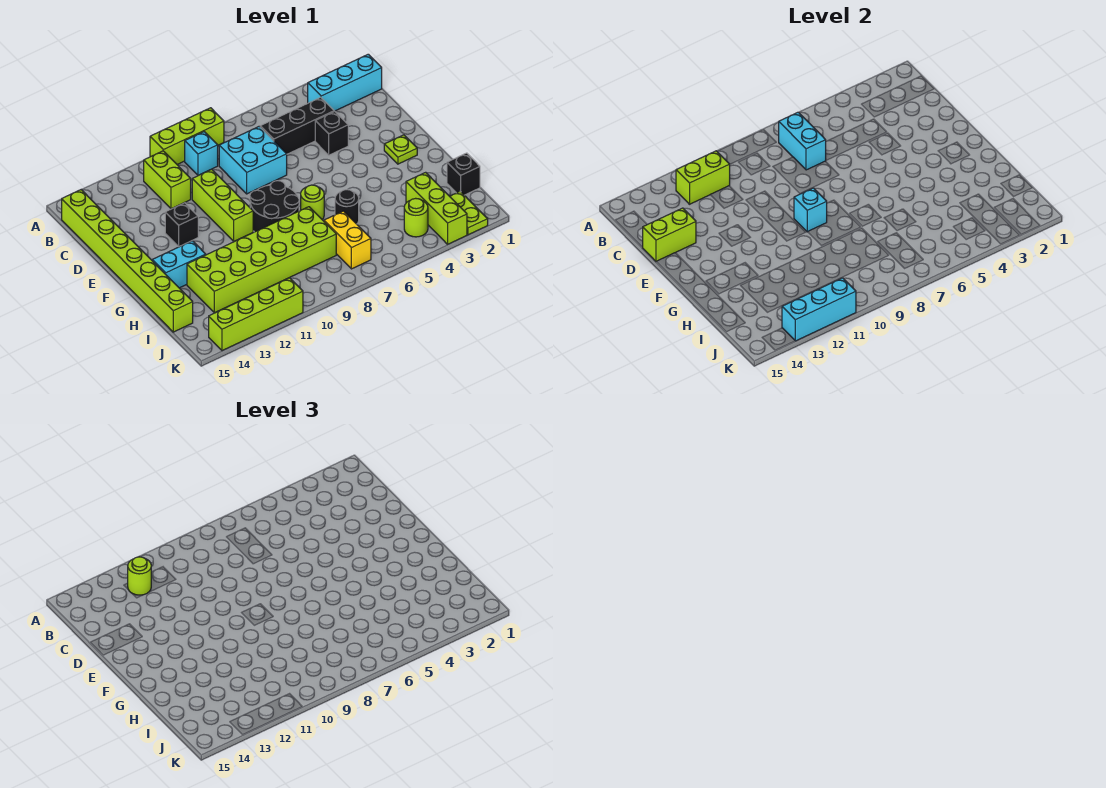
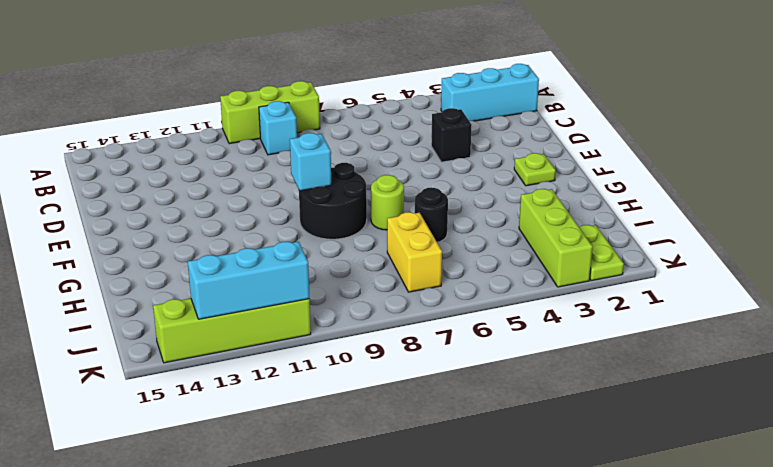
none -> lime brick B11:C11 level 1
none -> lime brick B15:I15 level 1
none -> black brick C4:C6 level 1

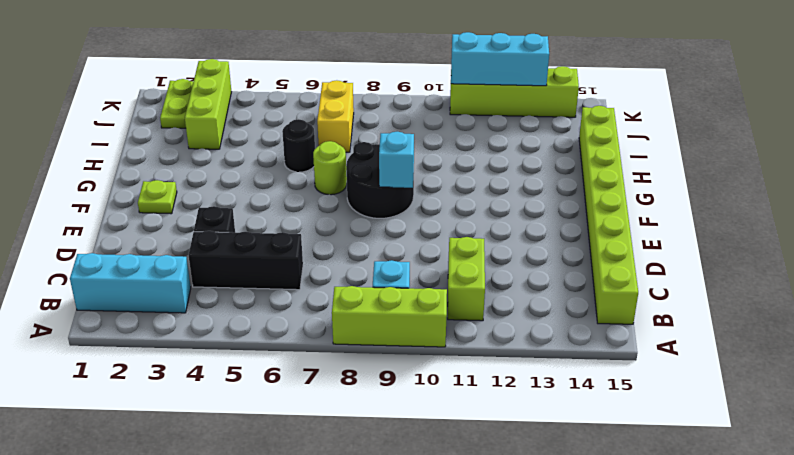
none -> cyan brick C7:D8 level 1
none -> lime brick D10:F10 level 1
none -> black brick E12 level 1

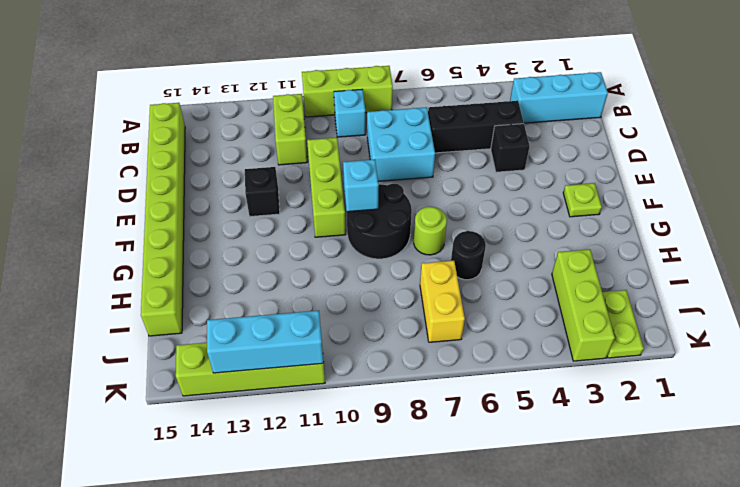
none -> cyan brick G13:G14 level 1
none -> lime brick H8:I13 level 1
none -> black brick I1 level 1

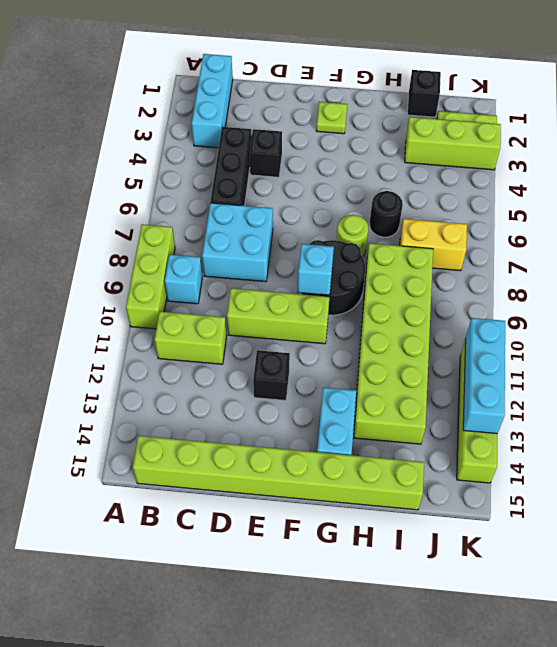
none -> lime round brick J4 level 1
none -> cyan brick B7:C7 level 2
none -> lime brick B11:B12 level 2

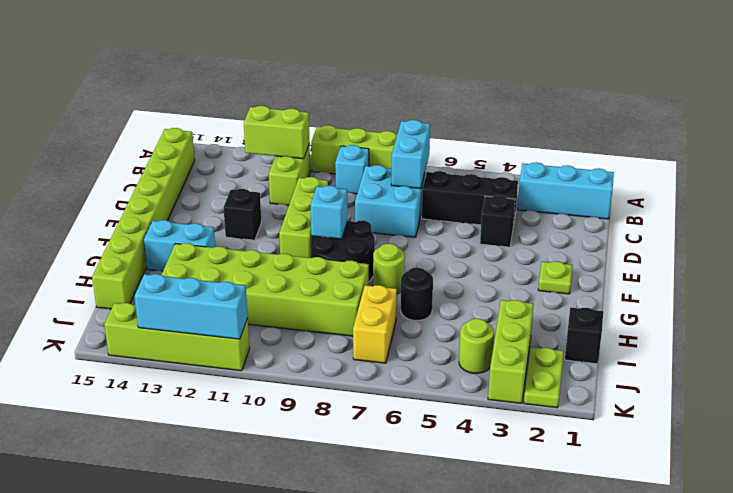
none -> lime brick D14:D15 level 2
none -> lime round brick B12 level 3

